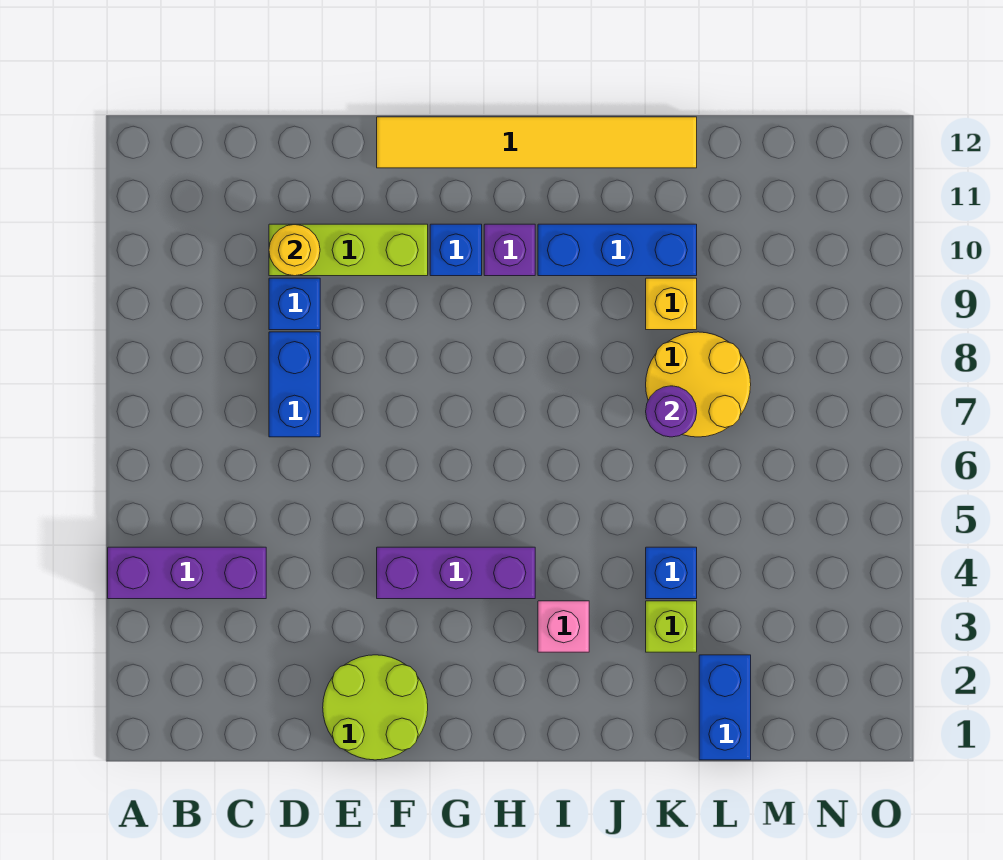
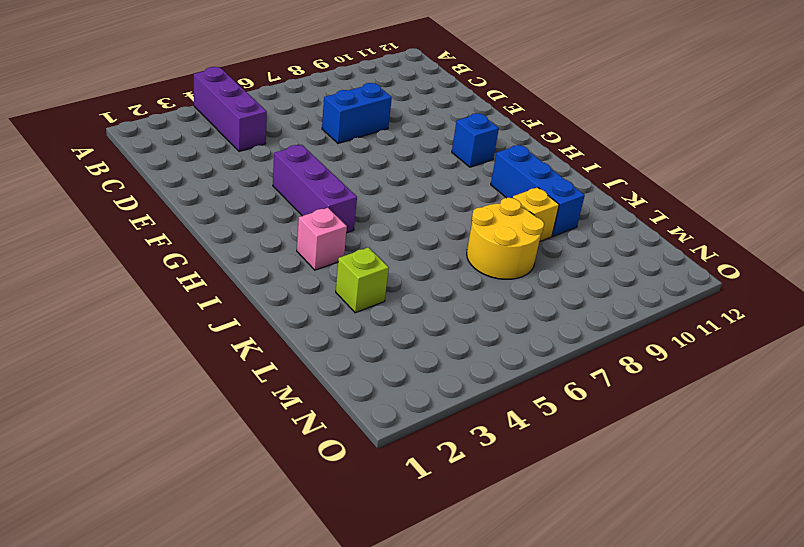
none -> blue brick D9 level 1
none -> lime brick D10:F10 level 1
none -> lime round brick E1:F2 level 1

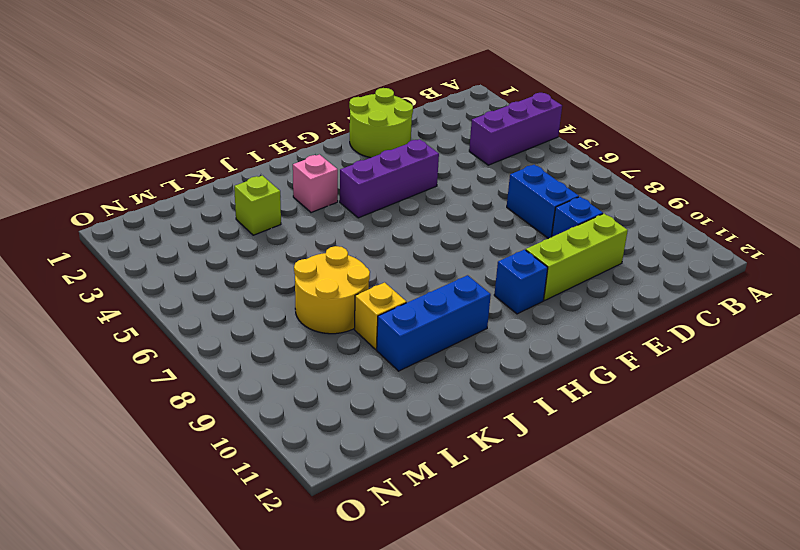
none -> yellow tile F12:K12 level 1
none -> purple brick H10 level 1
none -> blue brick K4 level 1

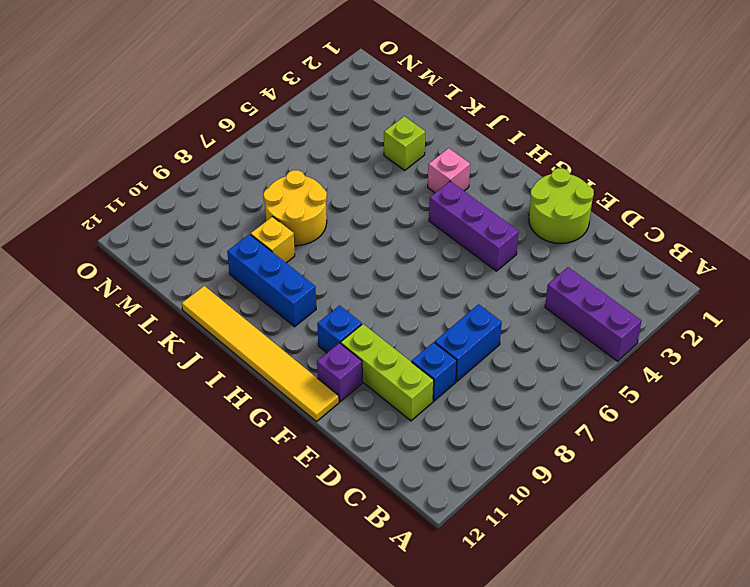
purple brick F11 level 1 -> purple brick H10 level 1
none -> blue brick K4 level 1
none -> blue brick L1:L2 level 1
none -> yellow round brick D10 level 2

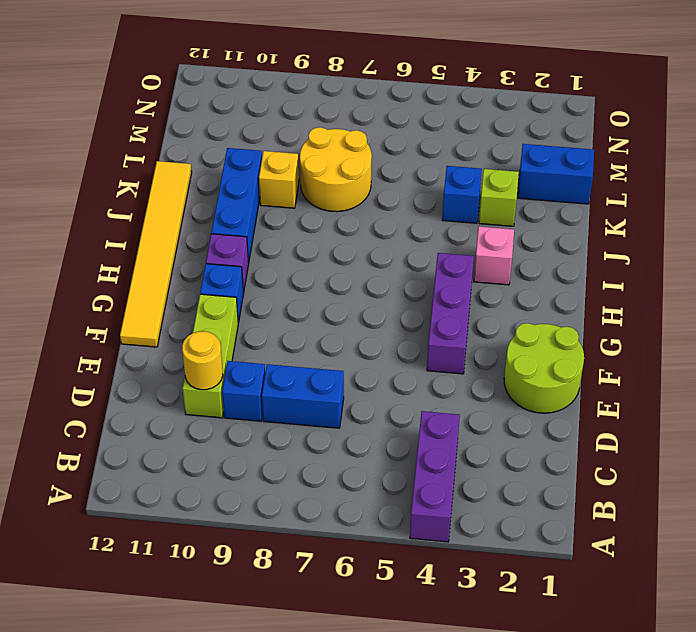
none -> purple round brick K7 level 2

